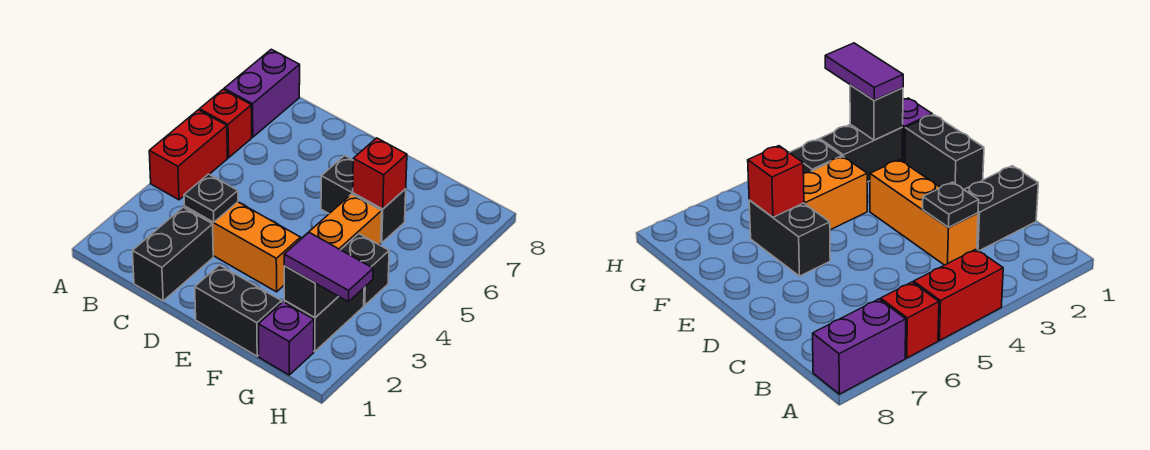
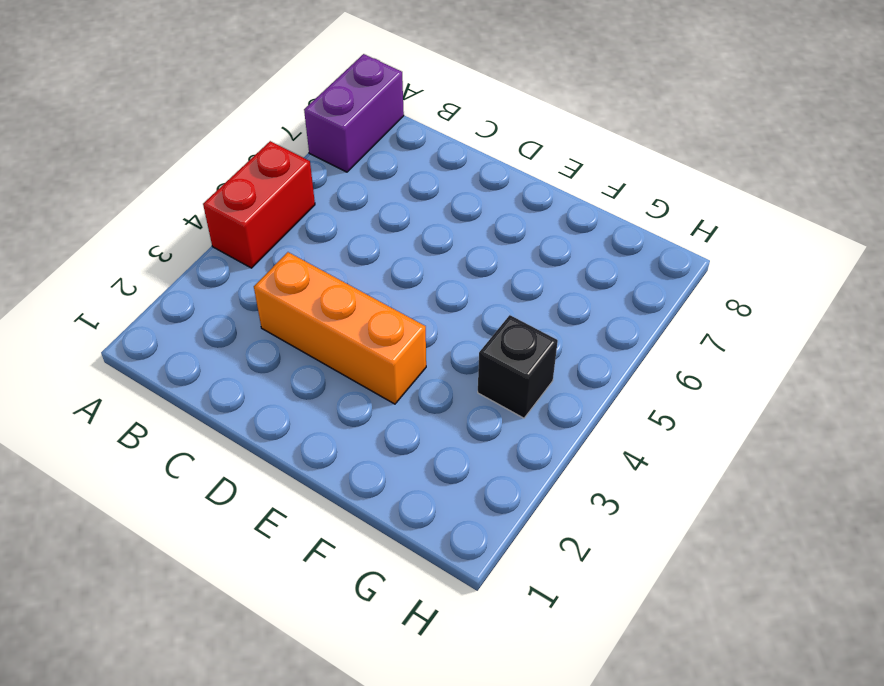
none -> red brick A6 level 1
none -> black brick C1:C2 level 1
none -> black brick E1:F1 level 1

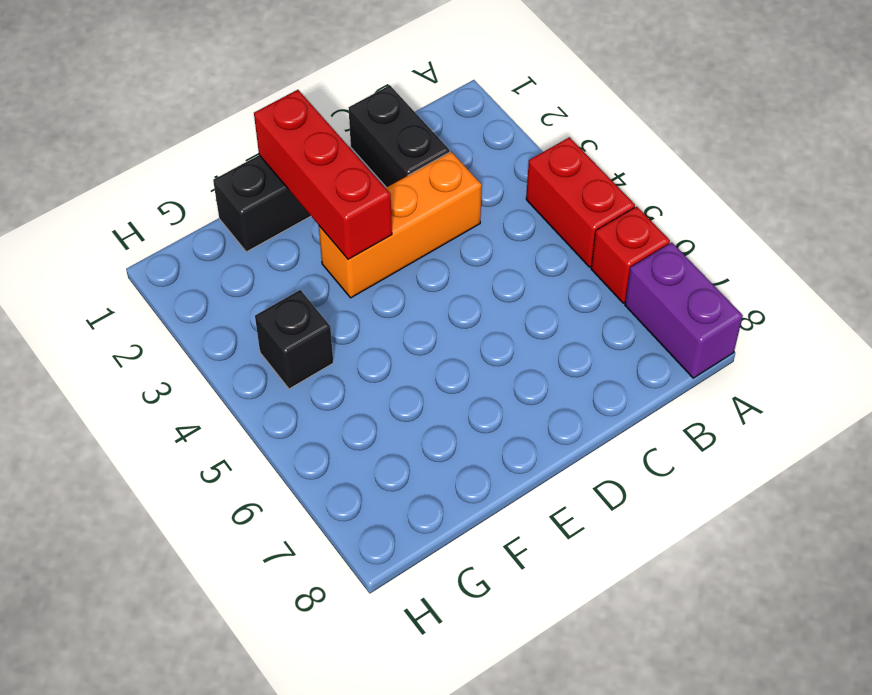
red brick E1:E3 level 2 -> none
none -> black brick E6:F6 level 1
none -> orange brick F4:F5 level 1
none -> purple brick G1 level 1

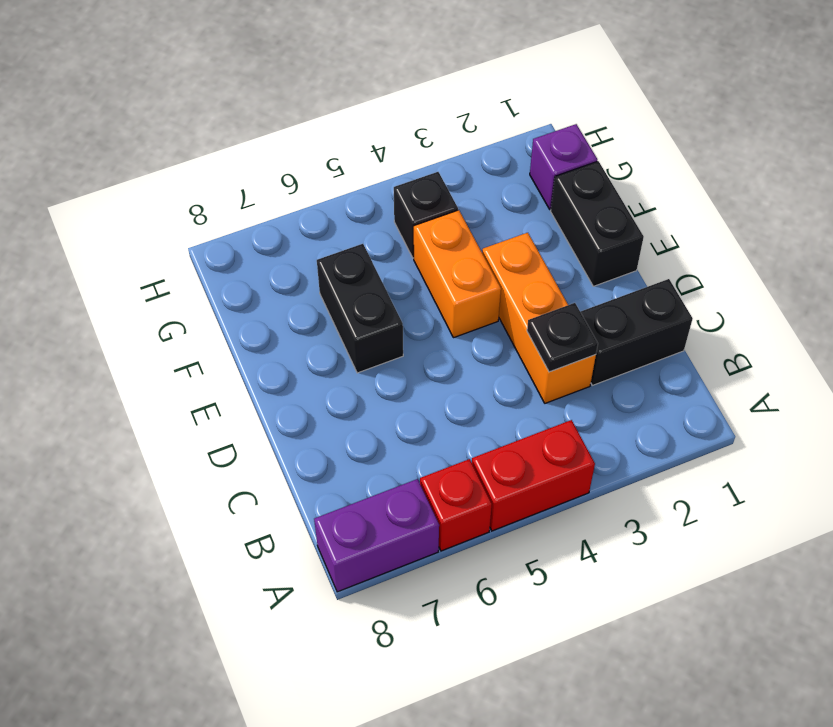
orange brick E4:F4 level 1 -> orange brick F4:F5 level 1
none -> black brick G2:G3 level 1
none -> red brick F6 level 2
none -> black brick G2 level 2

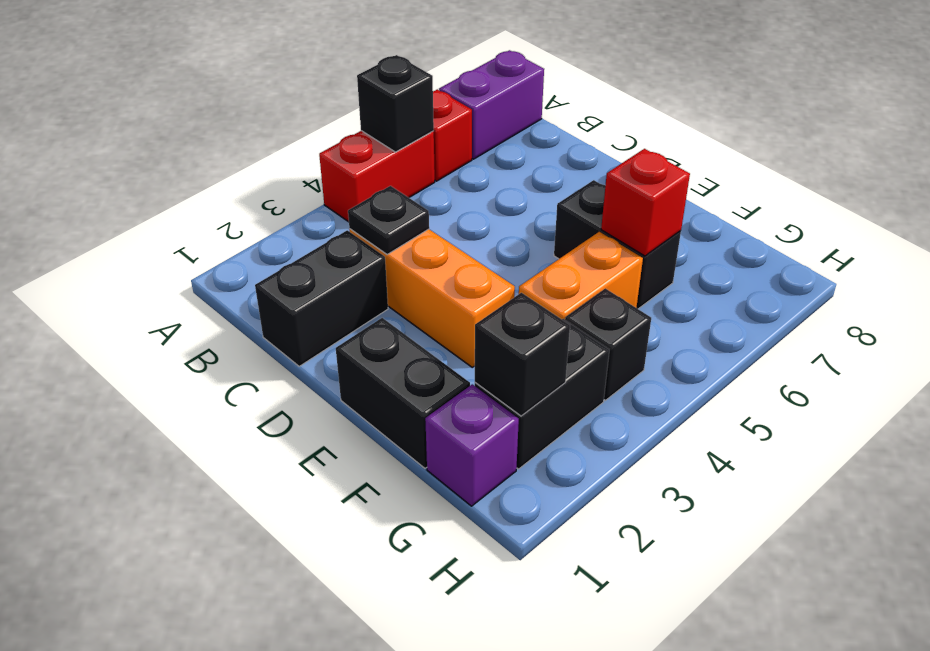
black brick A5 level 2 -> none
none -> purple tile G2:H2 level 3

